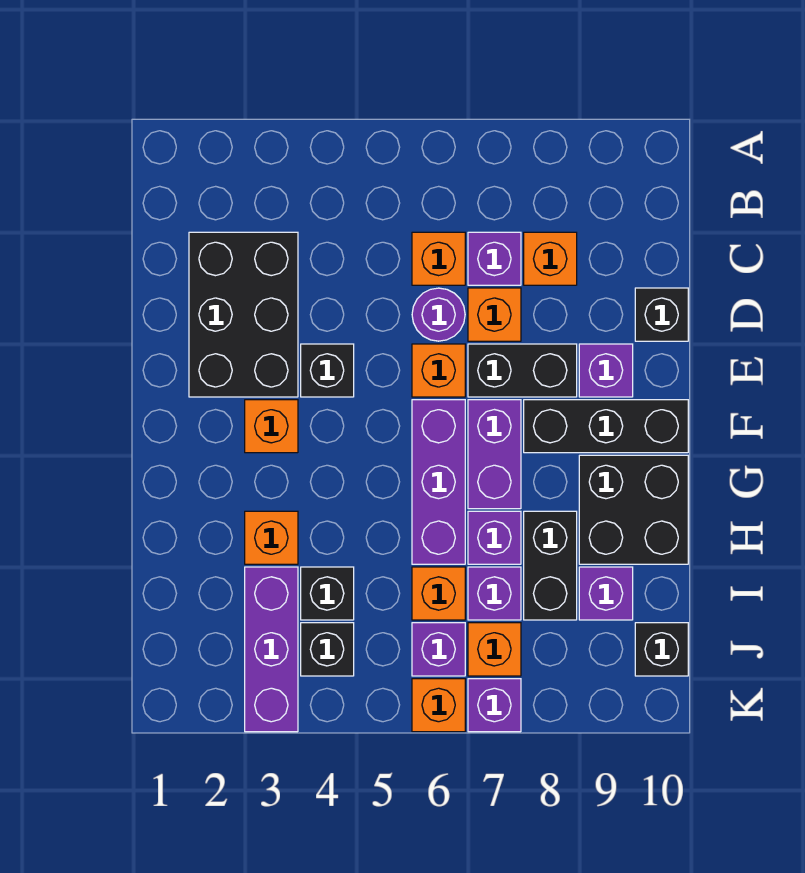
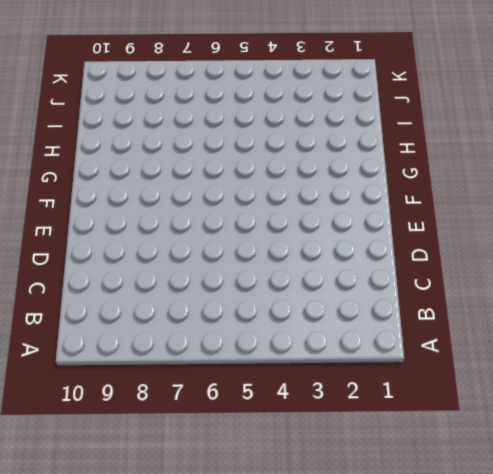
none -> black brick C2:E3 level 1
none -> orange brick C6 level 1
none -> purple brick C7 level 1
none -> orange brick C8 level 1

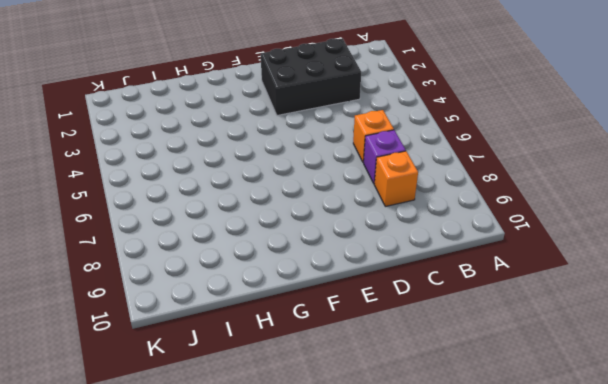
none -> purple round brick D6 level 1
none -> orange brick D7 level 1
none -> black brick D10 level 1
none -> black brick E4 level 1

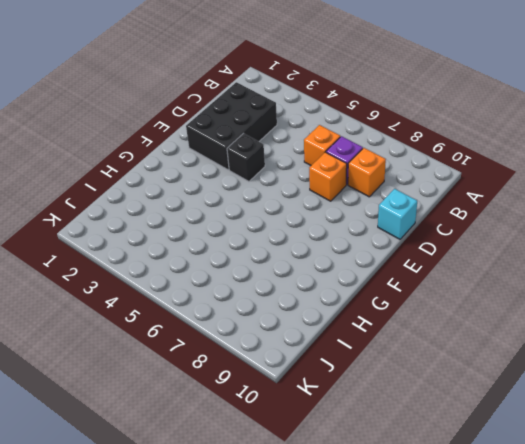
cyan brick D10 level 1 -> black brick D10 level 1
none -> purple round brick D6 level 1
none -> orange brick E6 level 1
none -> black brick E7:E8 level 1
none -> purple brick E9 level 1

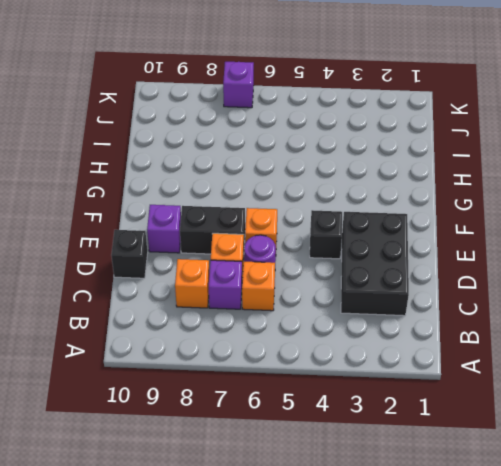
none -> orange brick F3 level 1
none -> purple brick F6:H6 level 1
none -> purple brick F7:G7 level 1
none -> black brick F8:F10 level 1

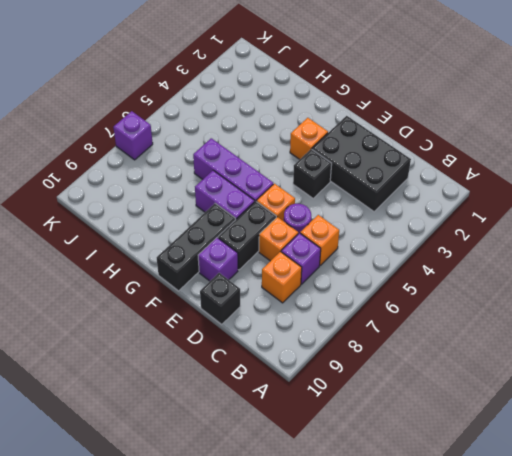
none -> black brick G9:H10 level 1
none -> orange brick H3 level 1
none -> purple brick H7 level 1
none -> black brick H8:I8 level 1

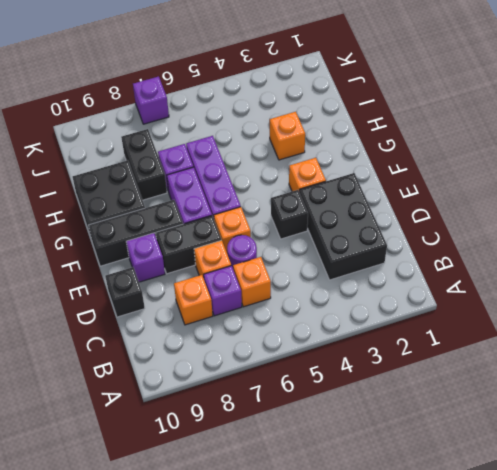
none -> purple brick I3:K3 level 1
none -> black brick I4 level 1
none -> orange brick I6 level 1
none -> purple brick I7 level 1

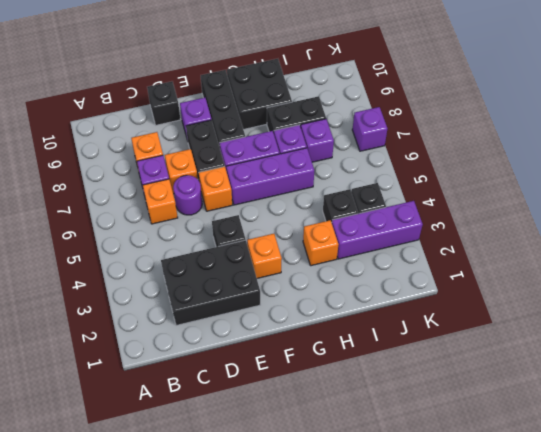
none -> orange brick I6 level 1
none -> purple brick I9 level 1
none -> purple brick J6 level 1
none -> orange brick J7 level 1

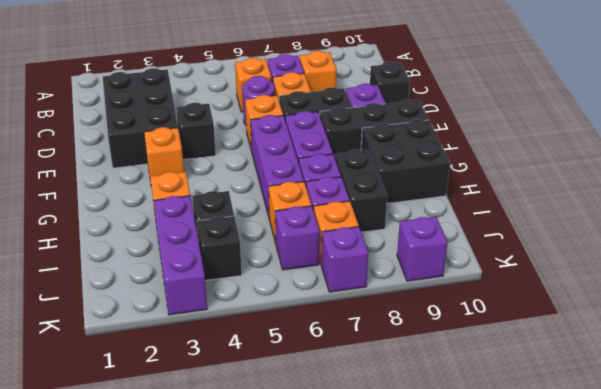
purple brick K9 level 1 -> purple brick I9 level 1
none -> black brick J10 level 1
none -> orange brick K6 level 1

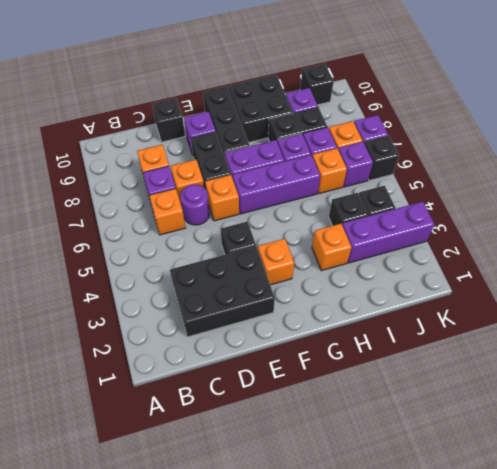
black brick K6 level 1 -> orange brick K6 level 1

